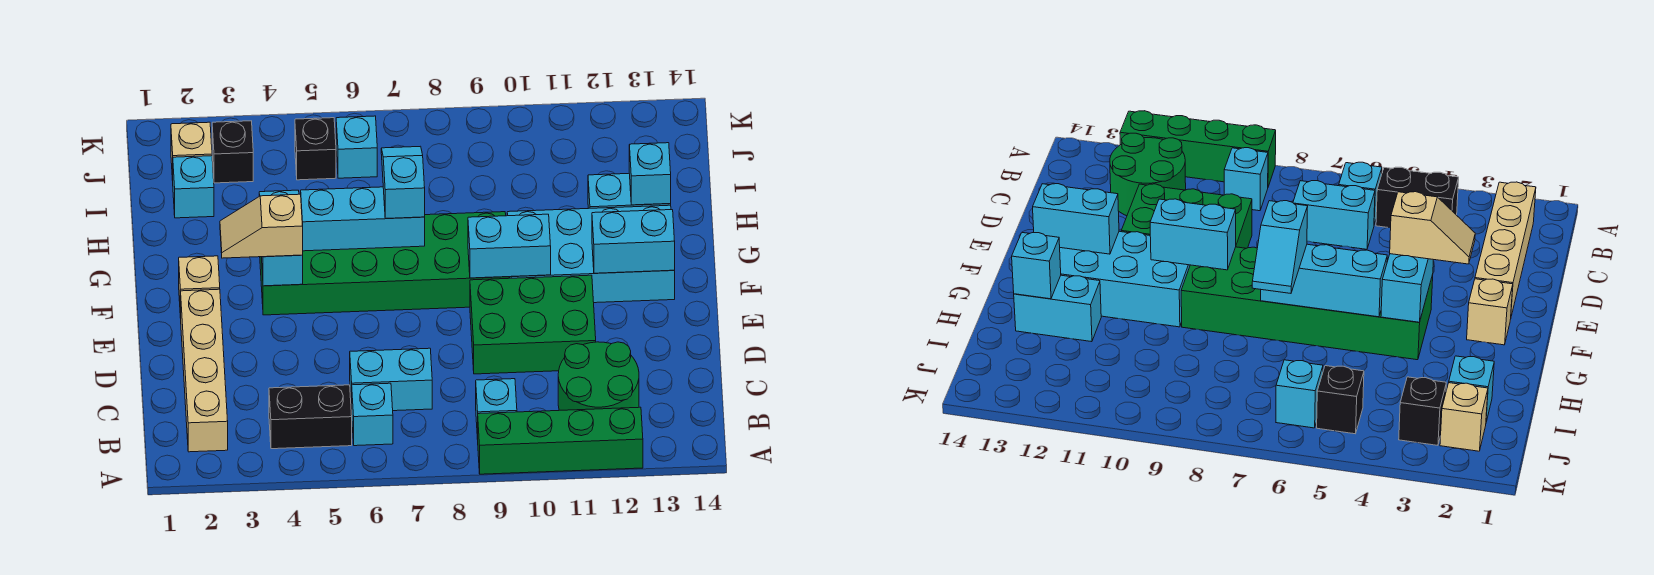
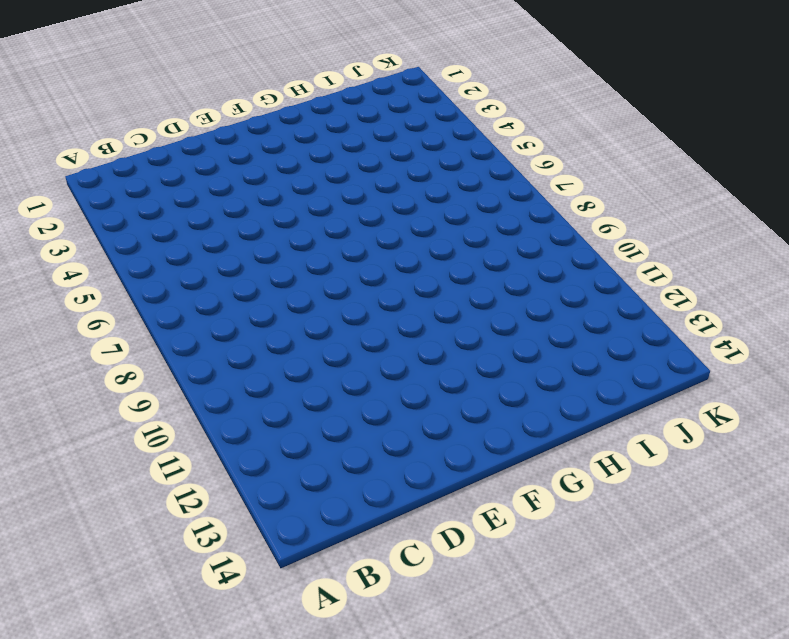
none -> green brick A9:A12 level 1
none -> tan brick B2:E2 level 1
none -> black brick B4:B5 level 1

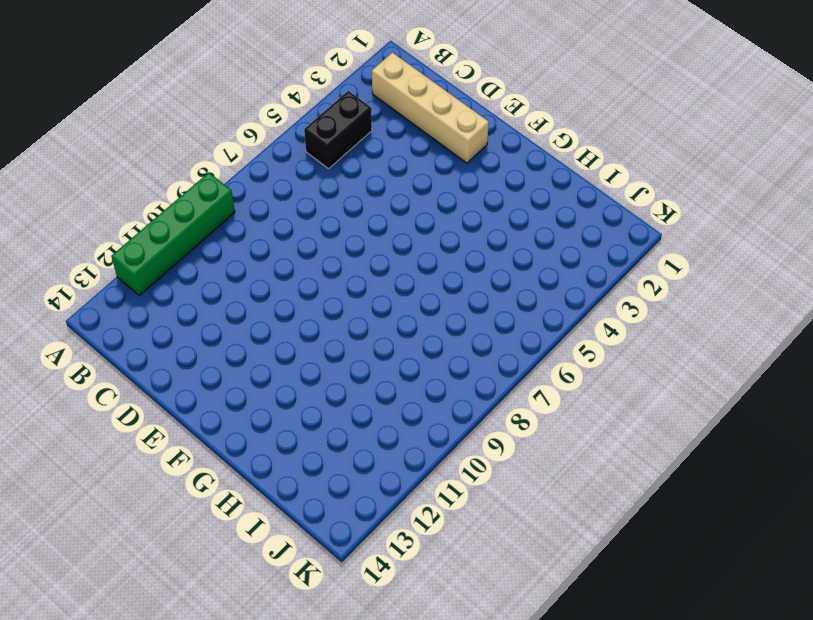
none -> cyan brick B6 level 1
none -> cyan brick B9 level 1
none -> green round brick B11:C12 level 1

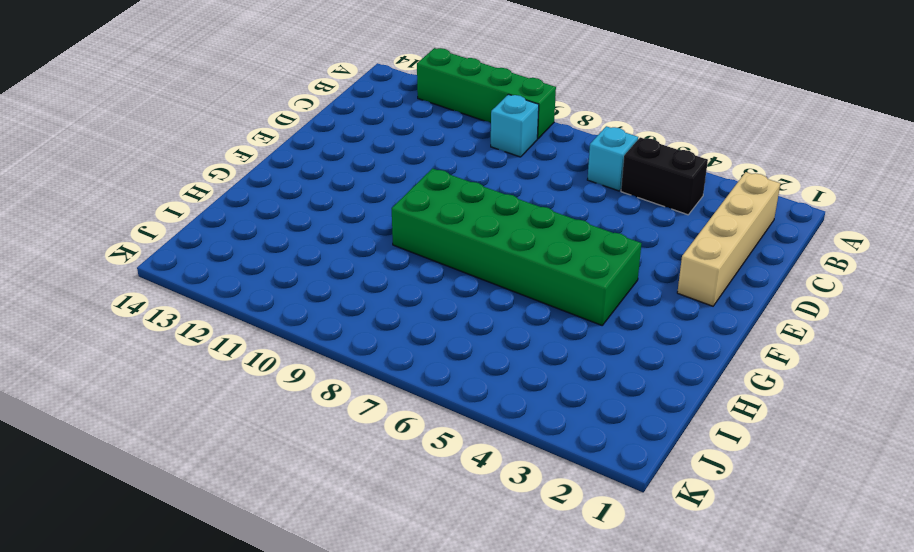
none -> green round brick B11:C12 level 1
none -> cyan brick C6:C7 level 1
none -> green brick D9:E11 level 1

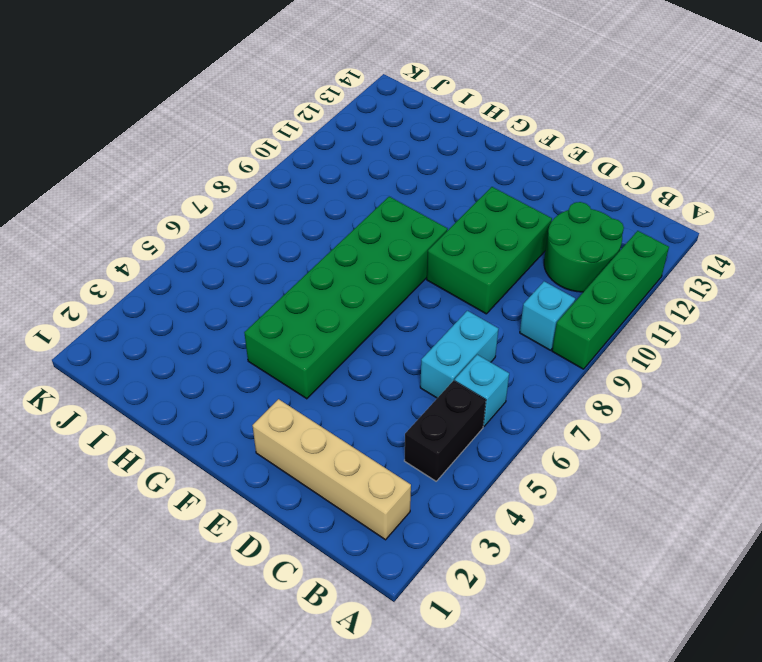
none -> tan brick F2 level 1
none -> cyan brick F10:G13 level 1
none -> cyan brick H12:H13 level 1

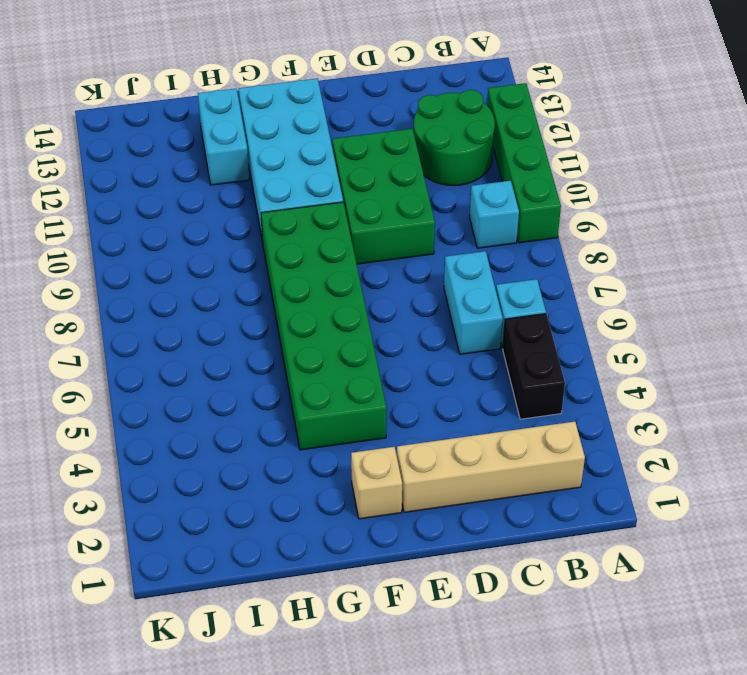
none -> cyan brick I2 level 1
none -> tan brick J2 level 1
none -> black brick J3 level 1

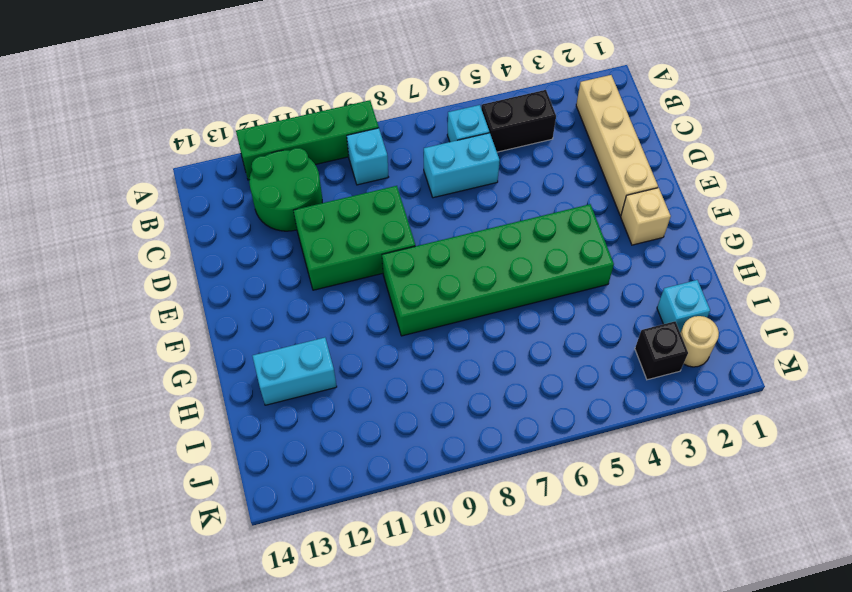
tan round brick J2 level 1 -> tan brick J2 level 1
none -> cyan brick F10:G13 level 1
none -> black brick J5 level 1
none -> cyan brick J6 level 1

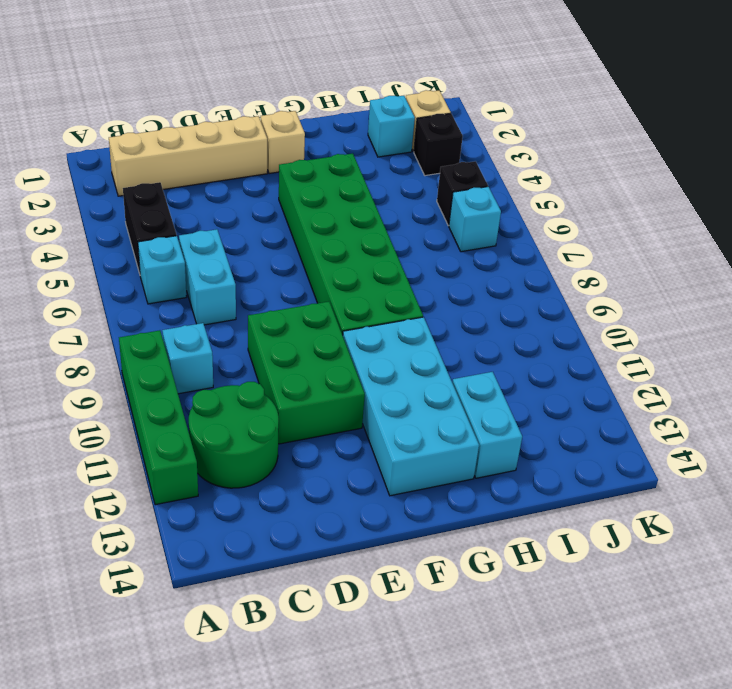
none -> cyan brick F4:G4 level 2
none -> cyan brick F9:F10 level 2
none -> cyan brick F12:F13 level 2

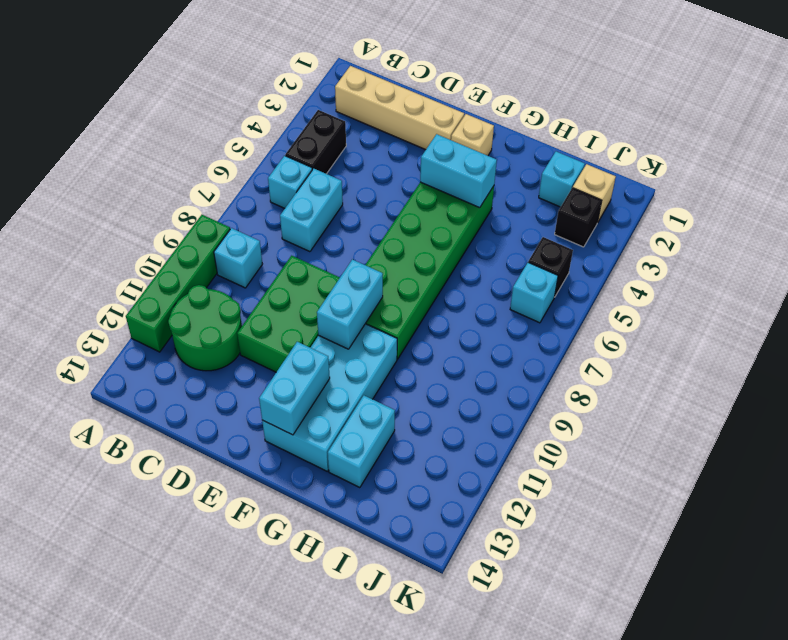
none -> cyan brick G5:G7 level 2
none -> cyan brick H13 level 2
none -> tan slope F3:F4 level 3 top 4

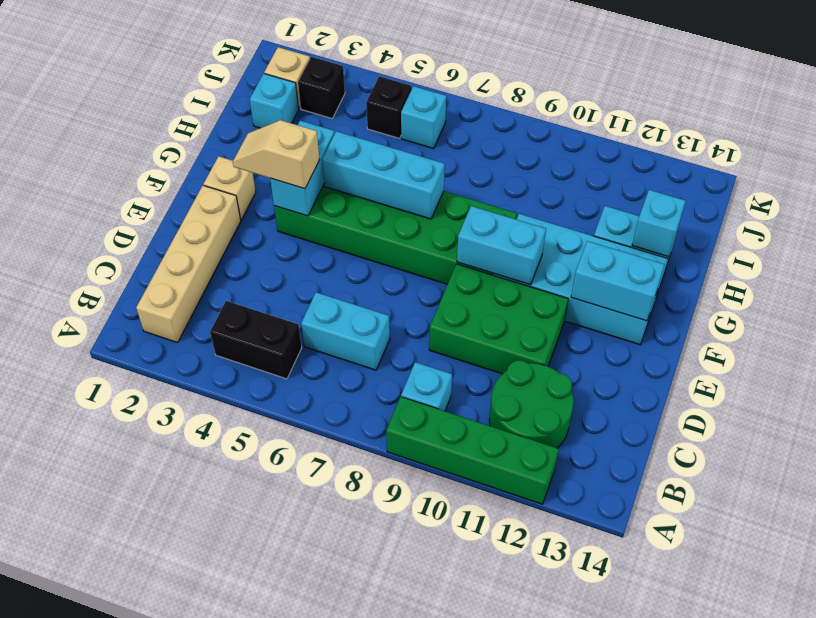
none -> cyan brick B6 level 1
none -> cyan slope G7:H7 level 3 top G

